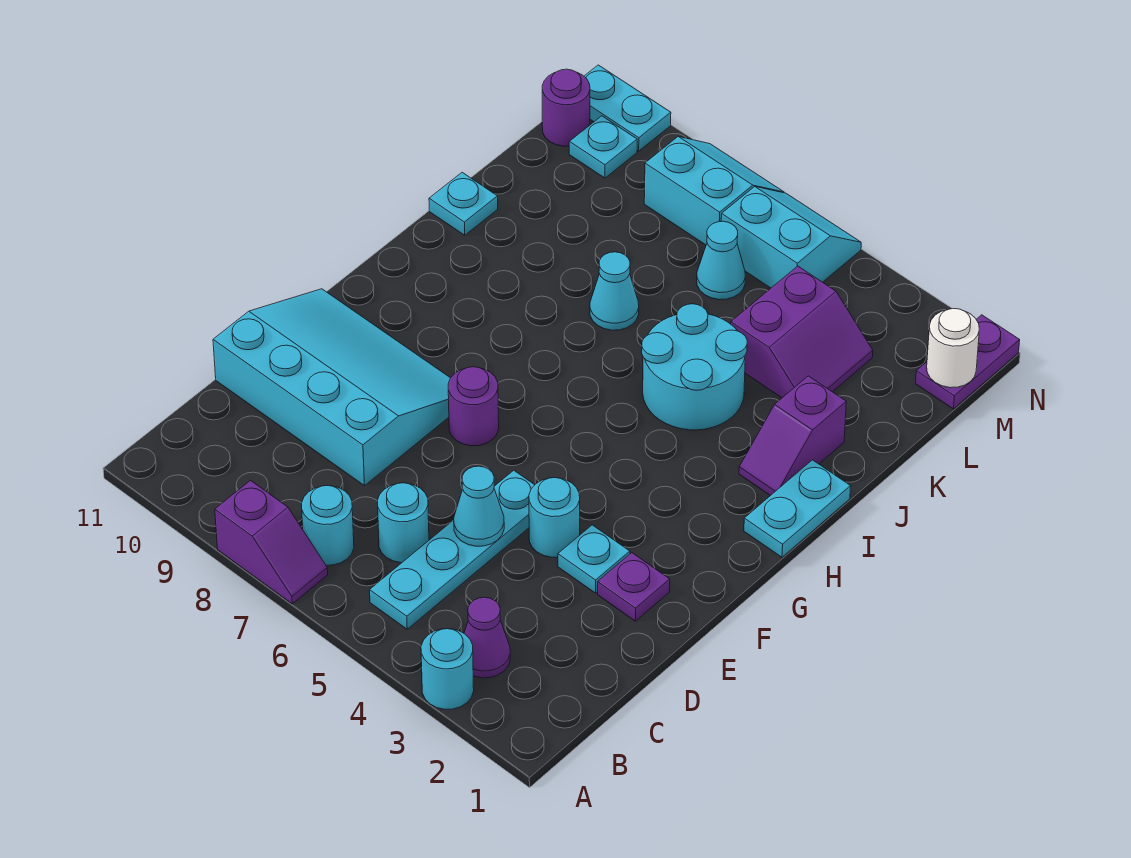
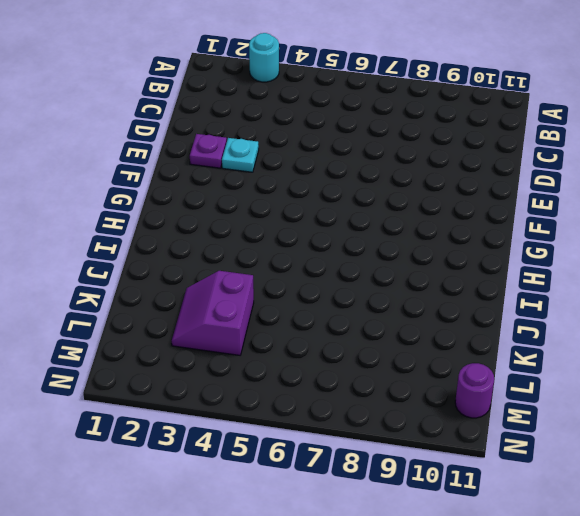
none -> purple slope A7:A8 level 1 top 8
none -> purple cone B3 level 1
none -> cyan plate B5:E5 level 1

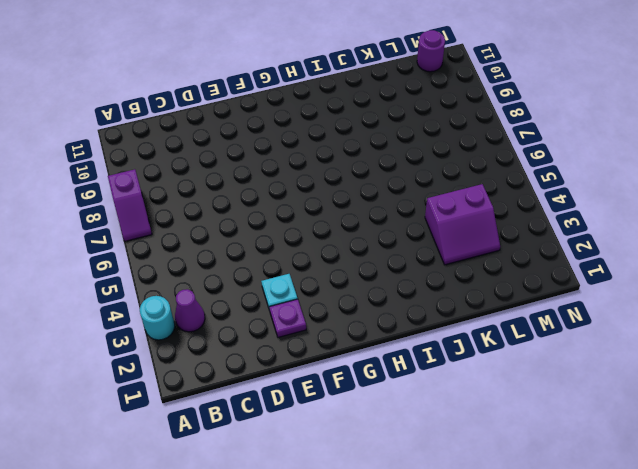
none -> cyan plate B5:E5 level 1
none -> cyan round brick B7 level 1
none -> cyan round brick C6 level 1

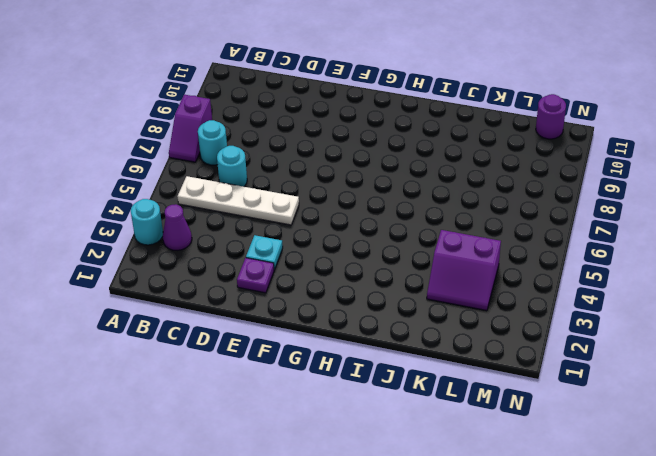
white plate B5:E5 level 1 -> cyan plate B5:E5 level 1
none -> cyan slope D8:F11 level 1 top D
none -> cyan round brick E4 level 1
none -> purple round brick F7 level 1

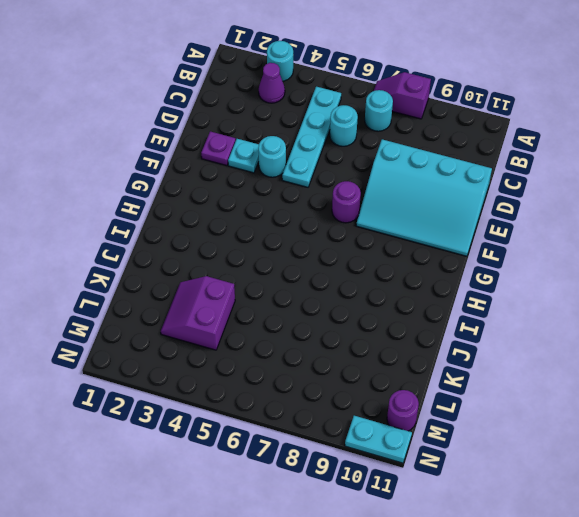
none -> cyan plate H1:I1 level 1
none -> purple slope I2:J2 level 1 top J
none -> cyan round brick I4:J5 level 1

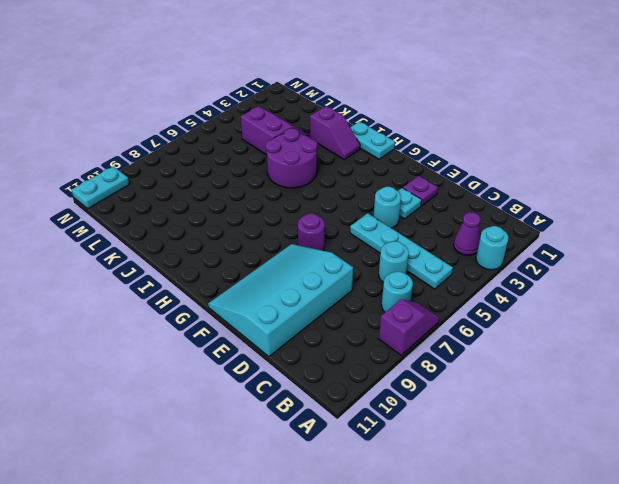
purple round brick I4:J5 level 1 -> cyan round brick I4:J5 level 1
none -> cyan cone J7 level 1
none -> cyan plate J11 level 1
none -> cyan cone L6 level 1

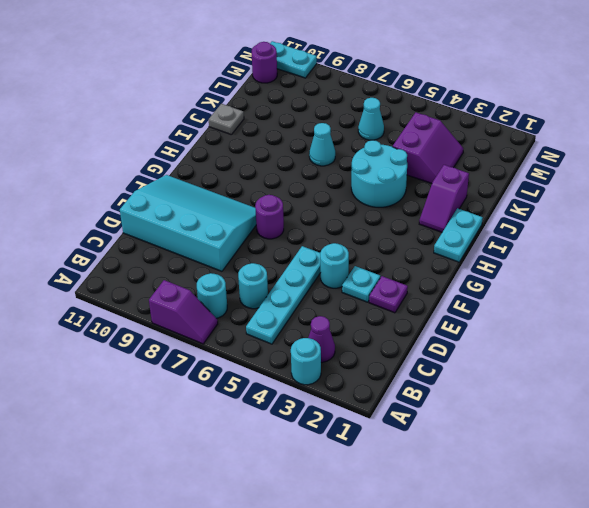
grey plate J11 level 1 -> cyan plate J11 level 1
none -> purple plate M1:N1 level 1
none -> cyan slope M5:N6 level 1 top M
none -> cyan slope M7:N8 level 1 top M

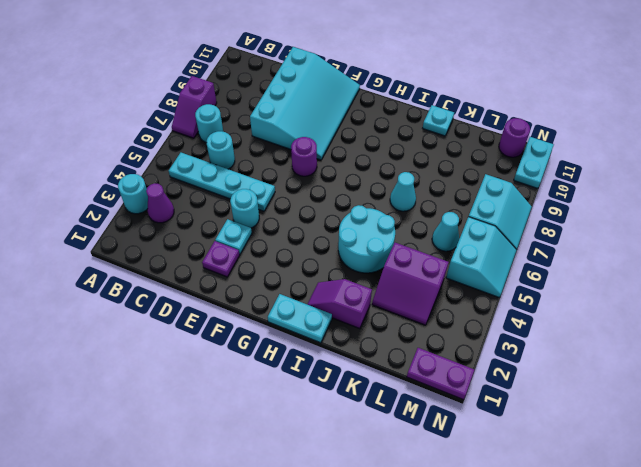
none -> cyan plate M10 level 1
none -> cyan cone D5 level 2
none -> white round brick M1 level 2

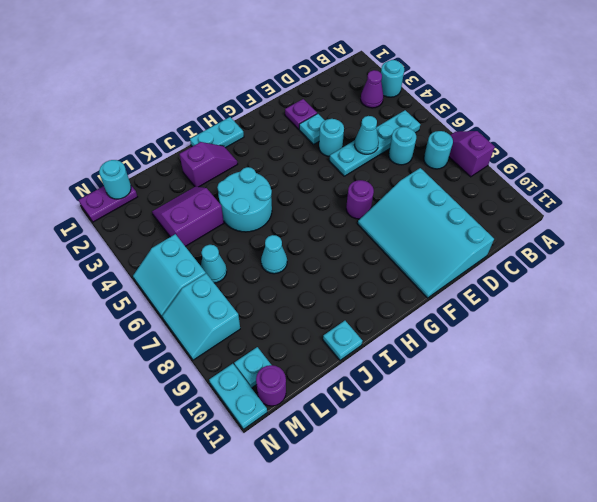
cyan round brick M1 level 2 -> white round brick M1 level 2

